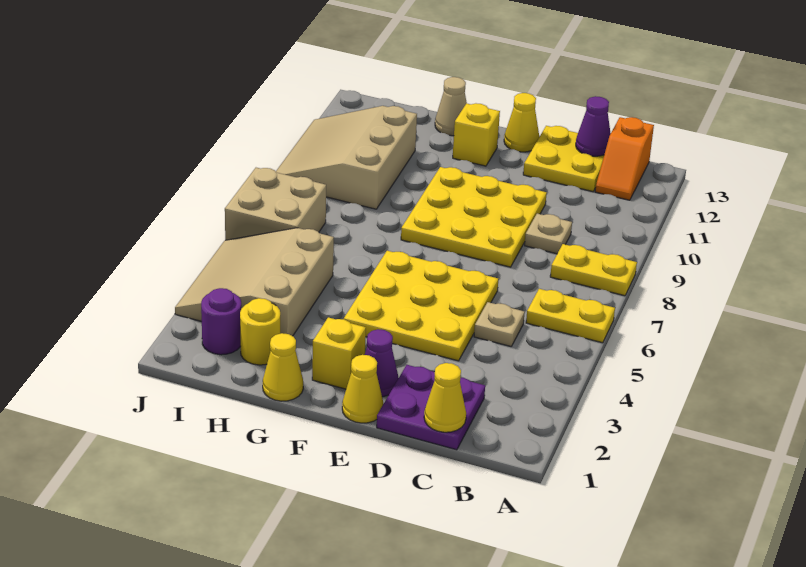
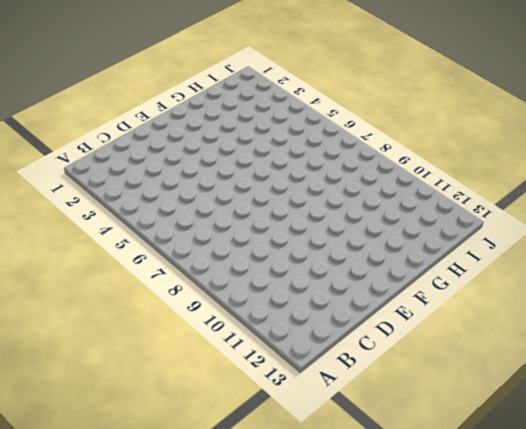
none -> yellow plate A6:B6 level 1
none -> yellow plate A8:B8 level 1
none -> orange slope B12:B13 level 1 top 13

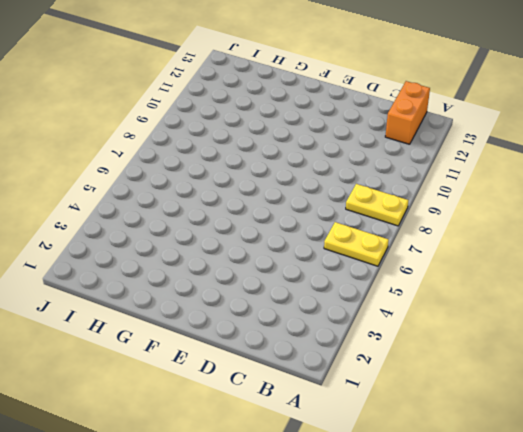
orange brick B12:B13 level 1 -> orange slope B12:B13 level 1 top 13
none -> purple plate C1:D2 level 1
none -> tan plate C5 level 1
none -> tan plate C9 level 1

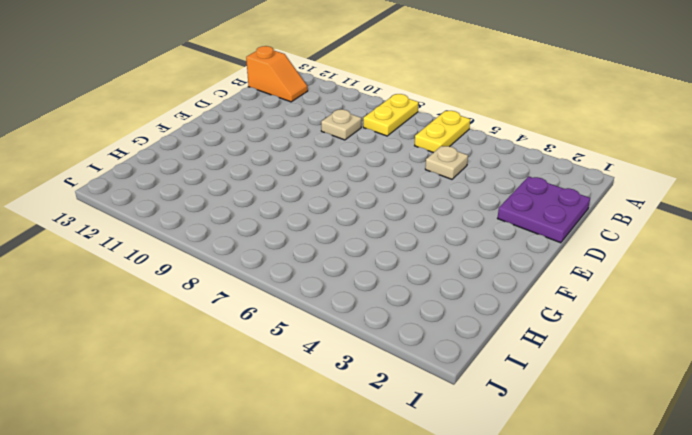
none -> yellow plate C12:D13 level 1
none -> yellow plate D4:F6 level 1
none -> yellow plate D8:F10 level 1

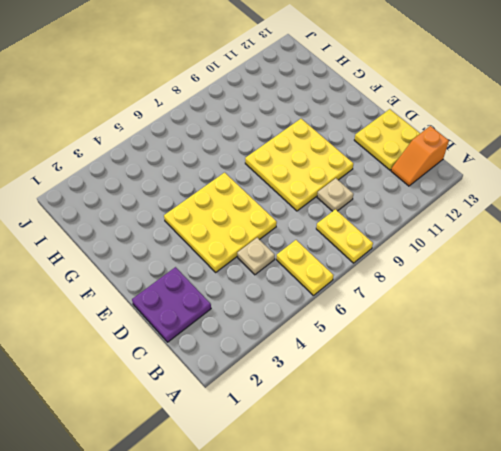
none -> yellow cone E1 level 1
none -> purple cone E2 level 1
none -> yellow cone E13 level 1

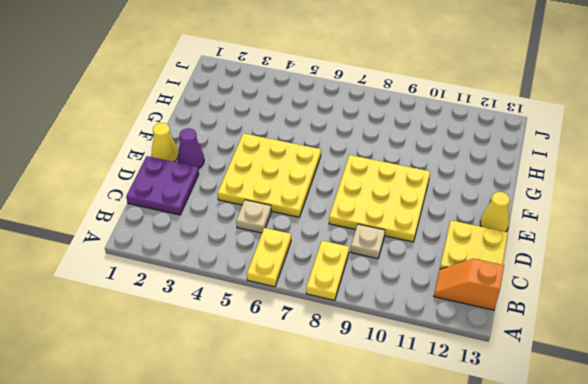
none -> yellow brick F2 level 1
none -> yellow brick F12 level 1
none -> yellow cone G1 level 1

